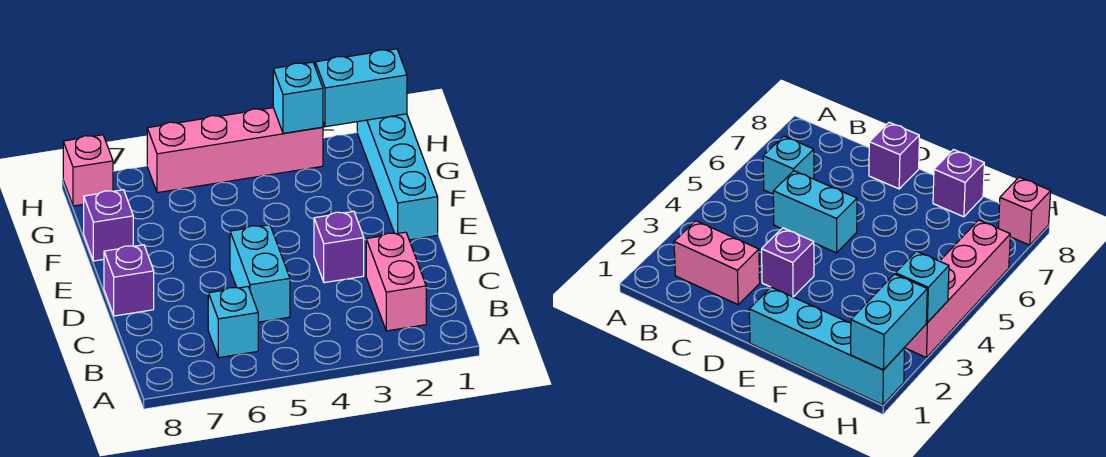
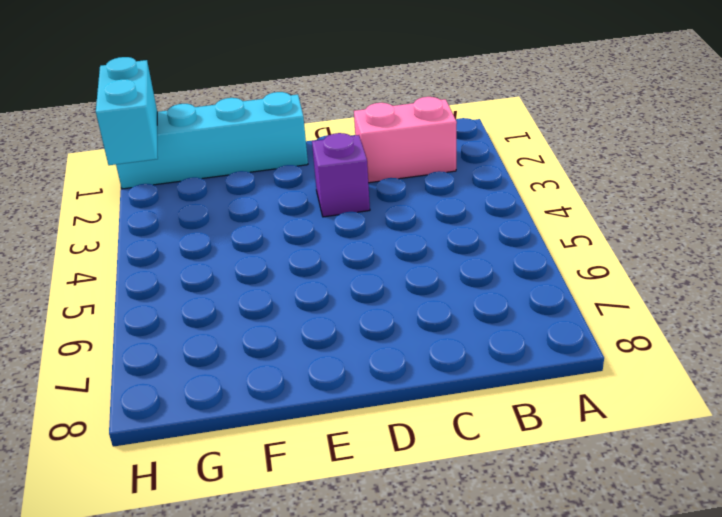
none -> cyan brick B6 level 1
none -> cyan brick C5:D5 level 1

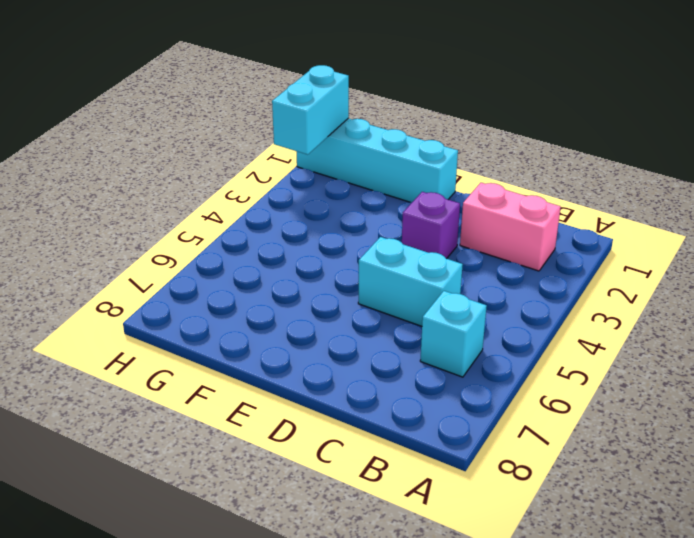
none -> purple brick D8 level 1
none -> purple brick F8 level 1

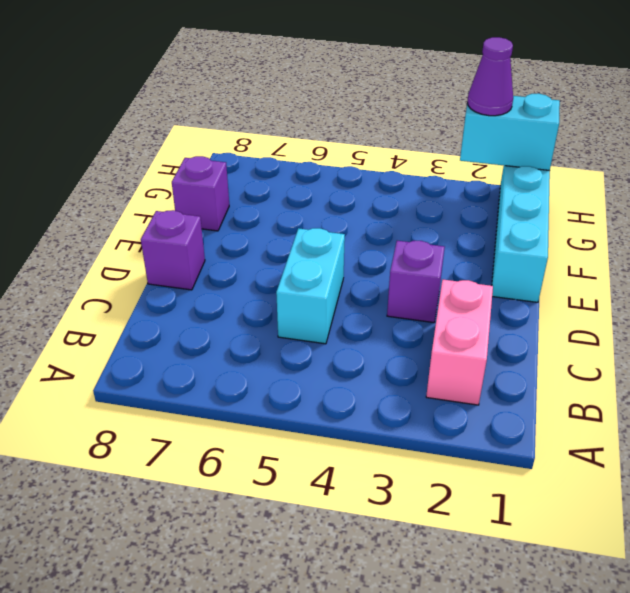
purple cone H2 level 3 -> none
none -> cyan brick B6 level 1
none -> pink brick H3:H6 level 1

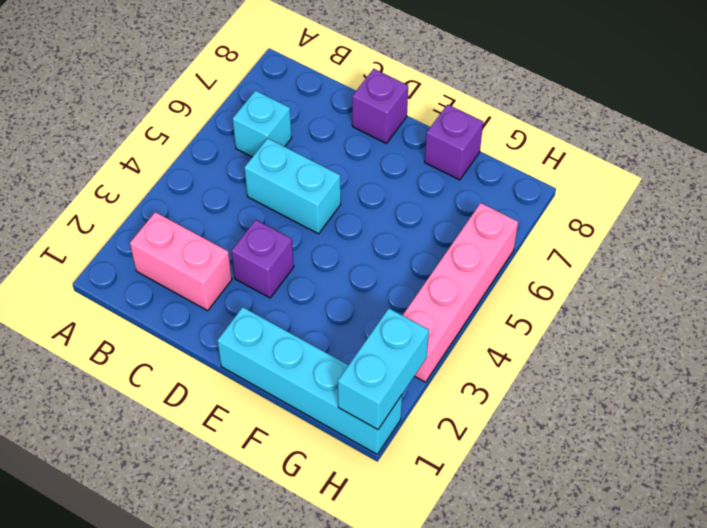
none -> pink brick H8 level 1
none -> cyan brick H3 level 2

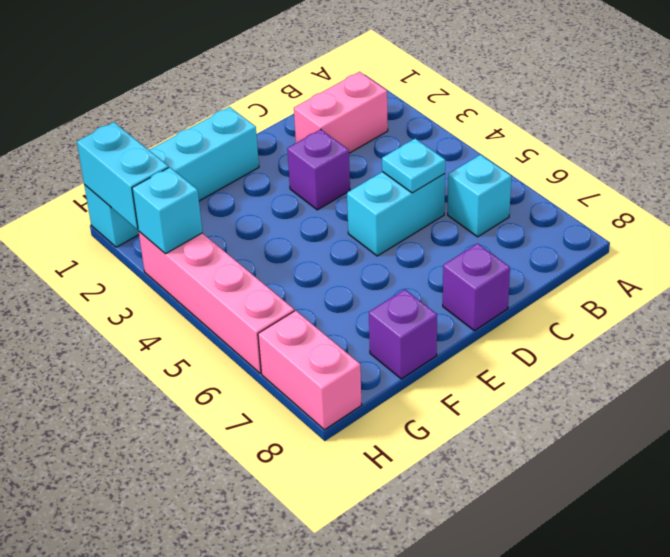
cyan plate C5 level 2 -> none
pink brick H7:H8 level 1 -> pink brick H8 level 1

